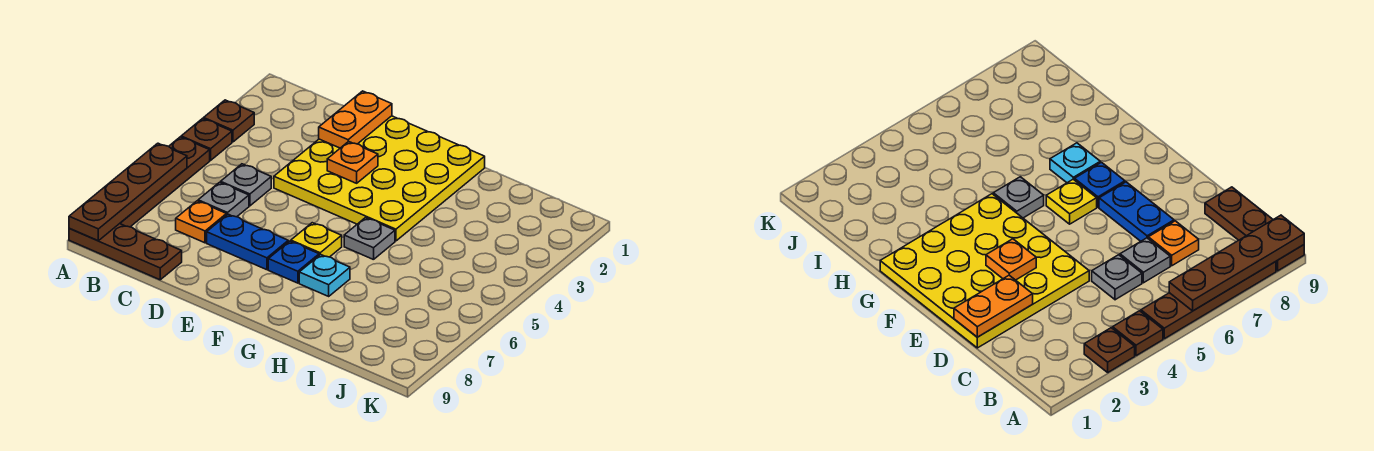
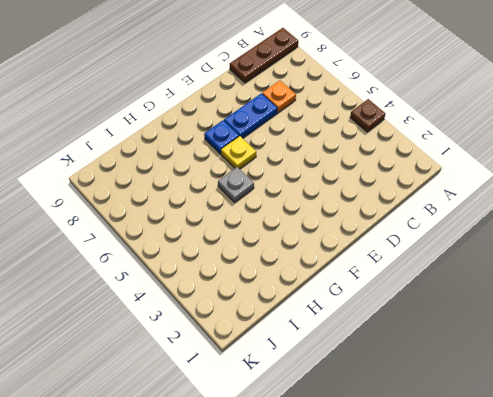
none -> brown plate A3 level 1
none -> brown plate A5:A8 level 1
none -> grey plate C5 level 1

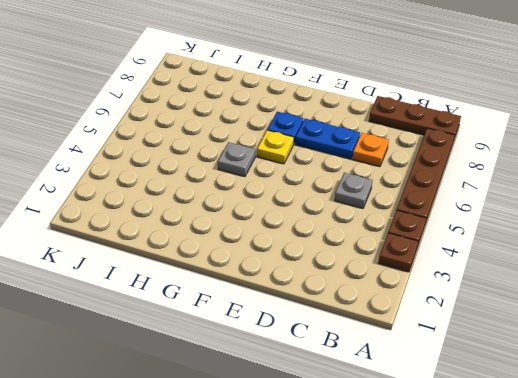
none -> grey plate C6 level 1
none -> yellow plate D1:G4 level 1
none -> cyan plate G7 level 1

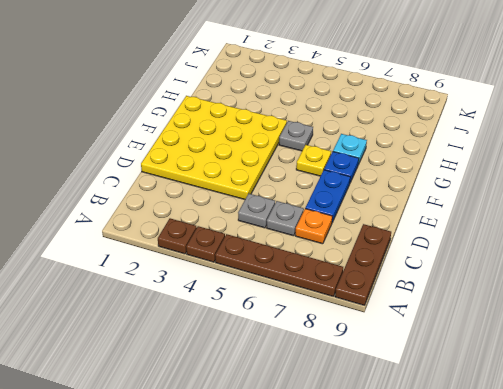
none -> brown plate A6:A9 level 2
none -> orange plate D1:D2 level 2
none -> orange plate E3 level 2

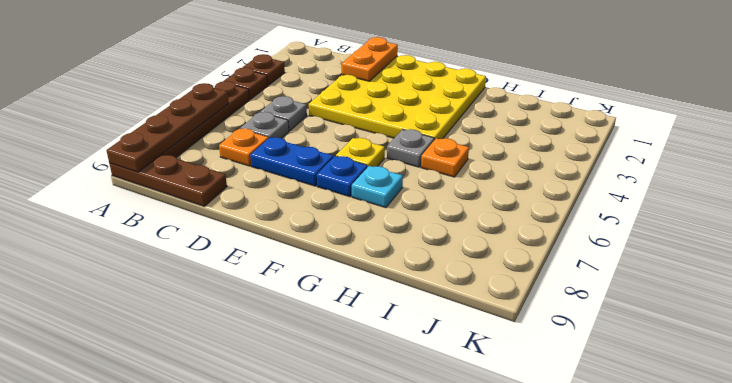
orange plate H5 level 1 -> orange plate E3 level 2

